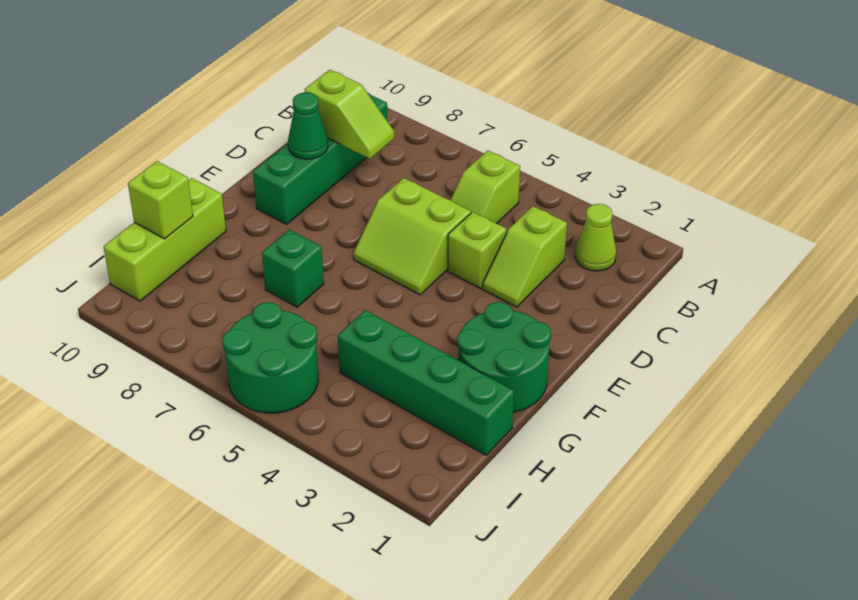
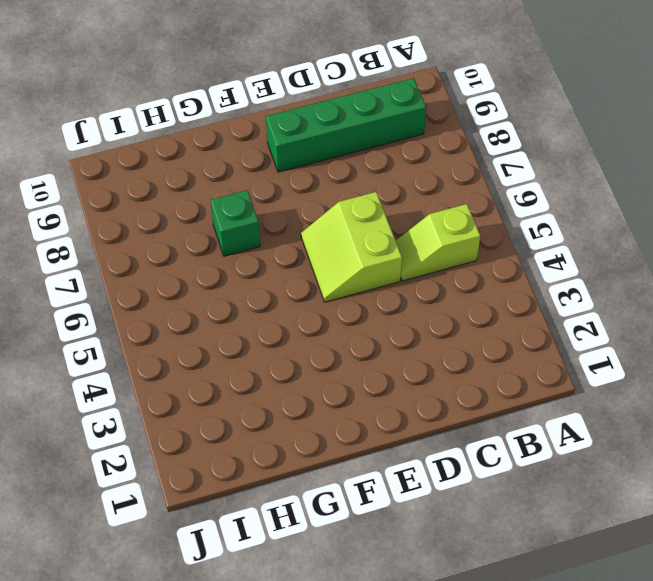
none -> lime cone B2 level 1
none -> lime slope C3:D3 level 1 top C
none -> lime brick D4 level 1

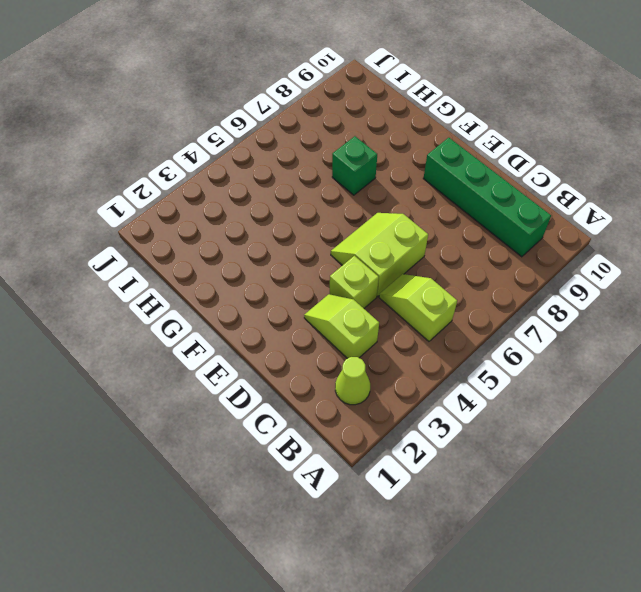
none -> green round brick F1:G2 level 1
none -> lime brick G10:I10 level 1
none -> green brick H1:H4 level 1

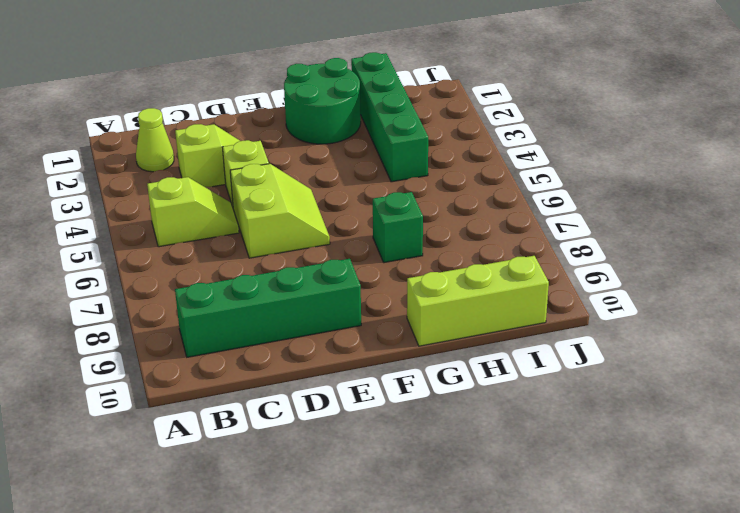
none -> green round brick I5:J6 level 1
none -> lime slope C8:C9 level 2 top 9
none -> green cone D9 level 2

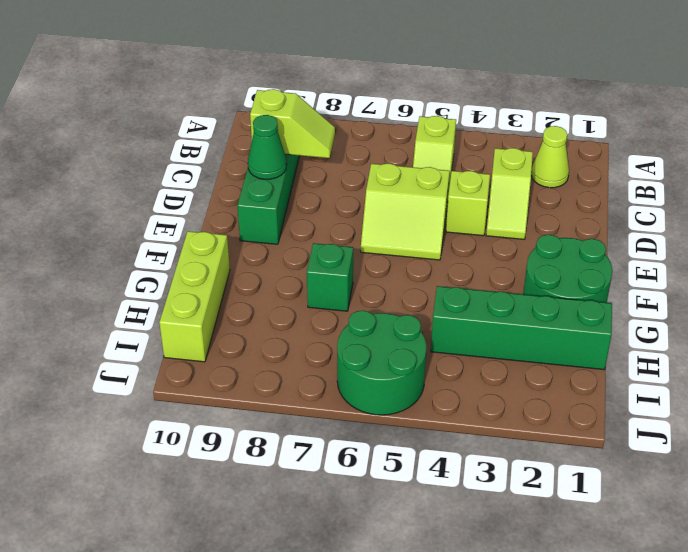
none -> lime brick H10 level 2

